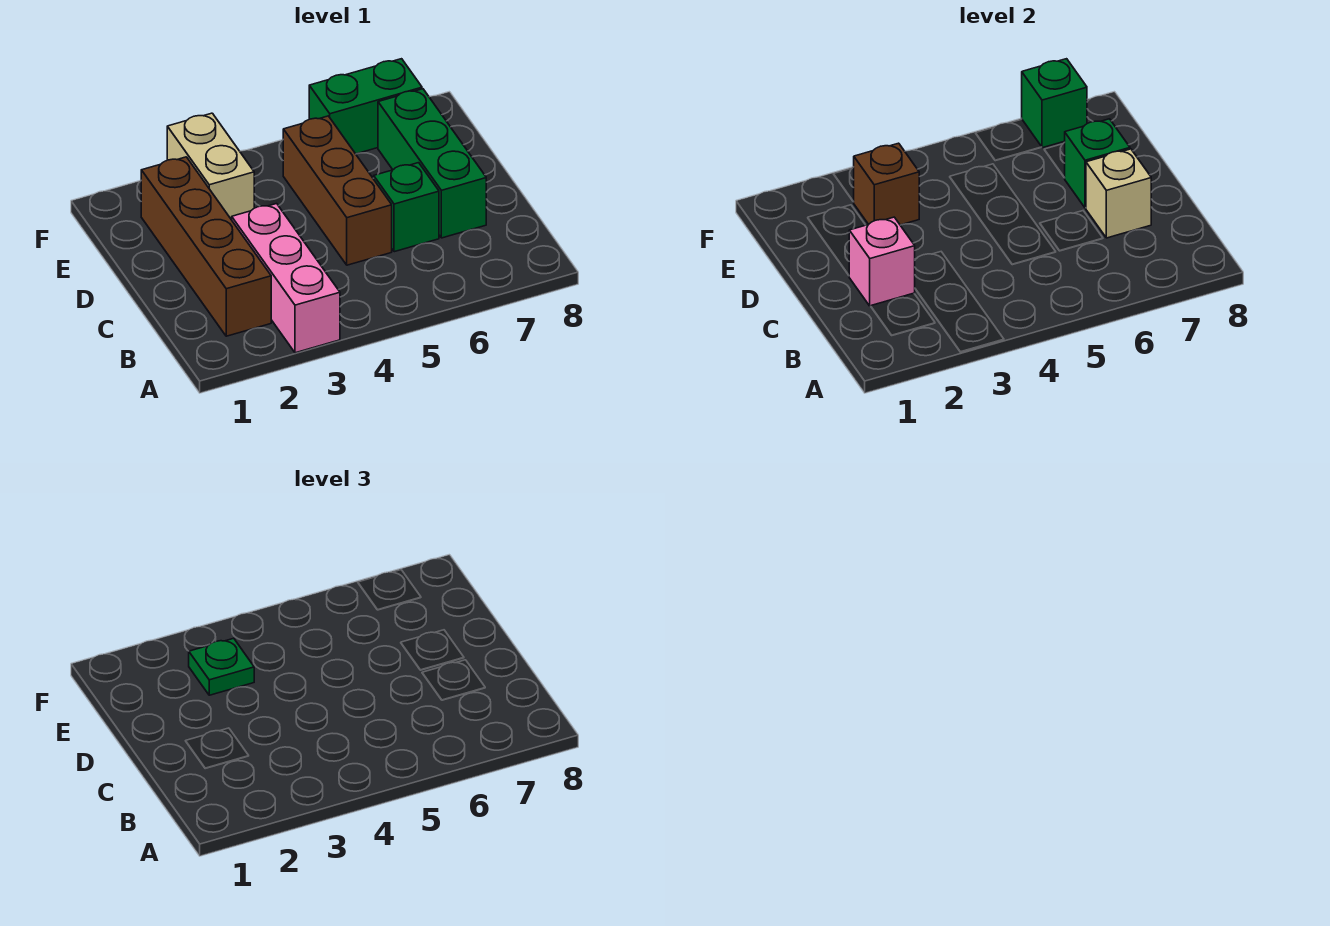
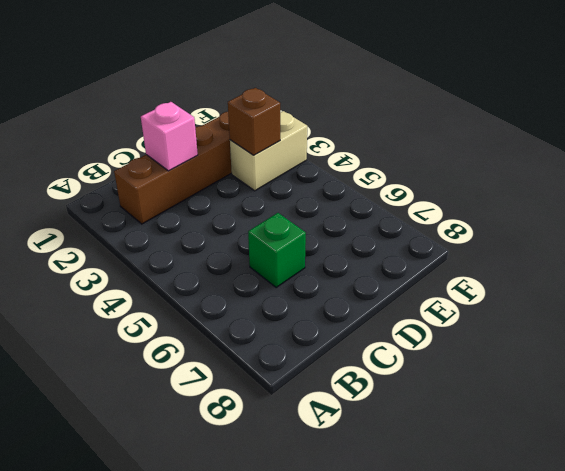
none -> pink brick A3:C3 level 1
none -> brown brick C5:E5 level 1
none -> green brick C7:E7 level 1

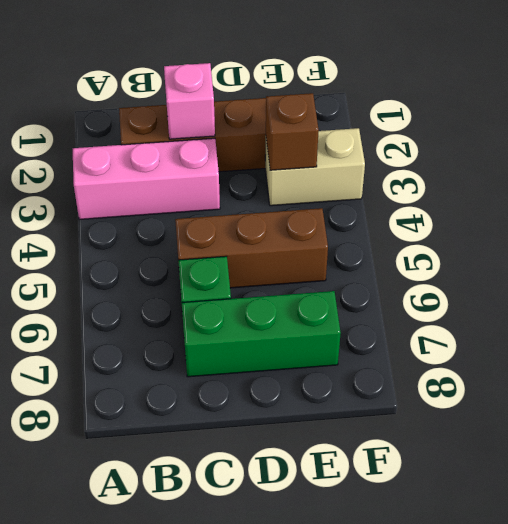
none -> green brick F6:F7 level 1
none -> tan brick C7 level 2
none -> green brick D7 level 2

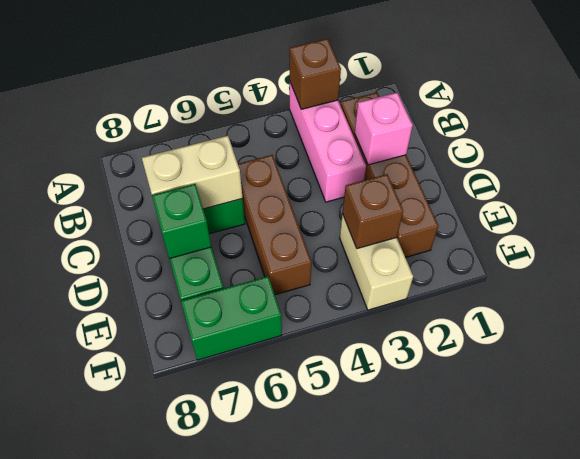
brown brick A3 level 2 -> none
tan brick C6:C7 level 2 -> tan brick C7 level 2
none -> green brick F7 level 2
none -> green plate E3 level 3

